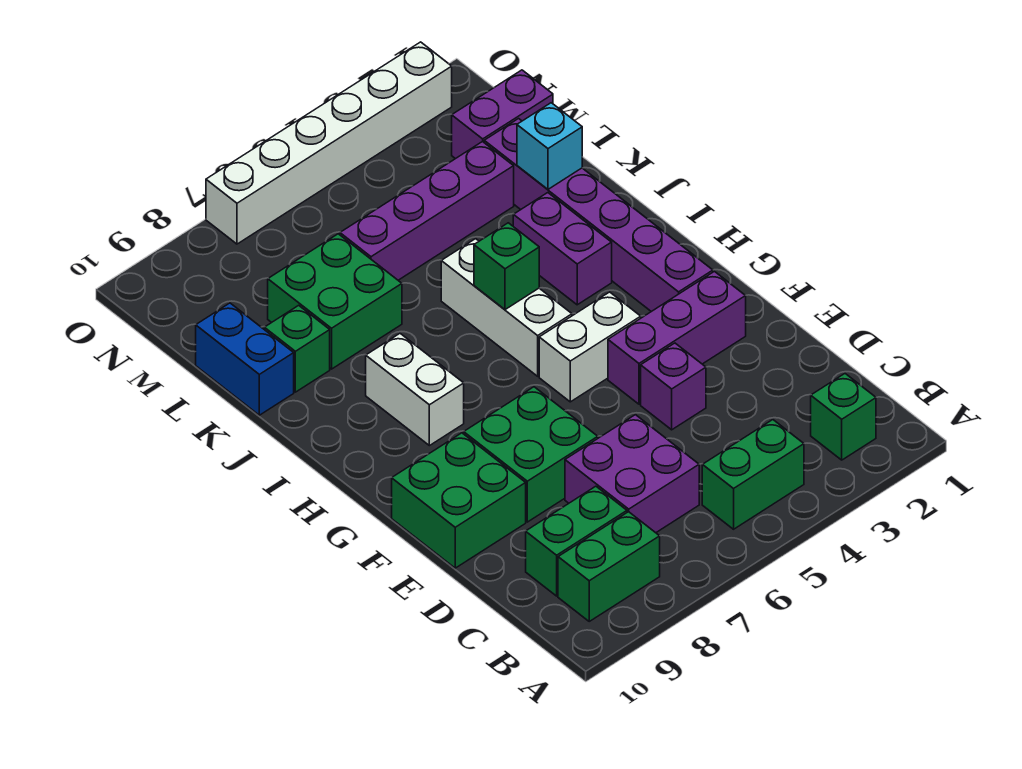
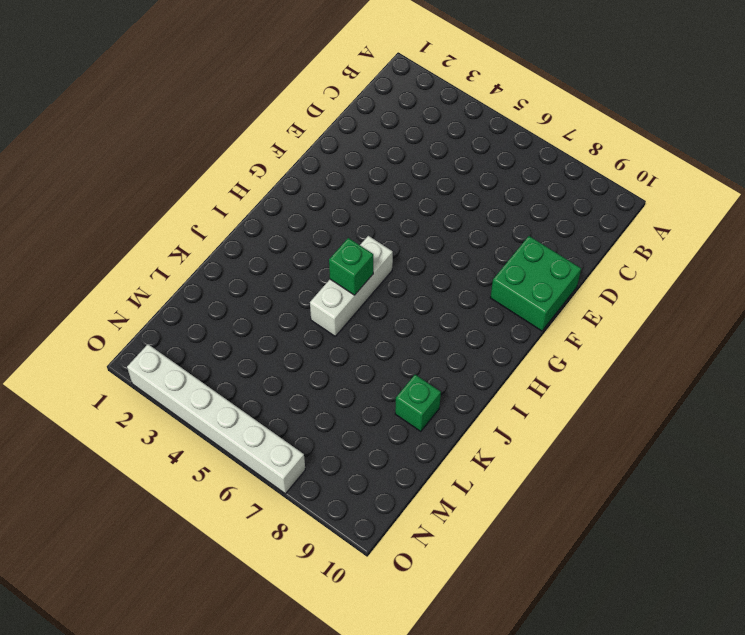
none -> green brick B2 level 1
none -> green brick B4:B5 level 1
none -> green brick B8:B9 level 1

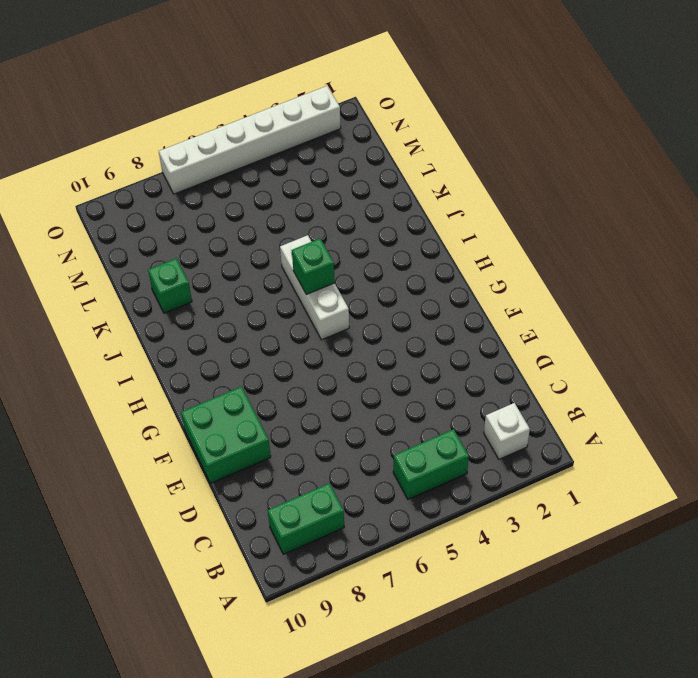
white brick B2 level 1 -> green brick B2 level 1
none -> purple brick C6:D7 level 1
none -> green brick C8:C9 level 1
none -> purple brick E4 level 1

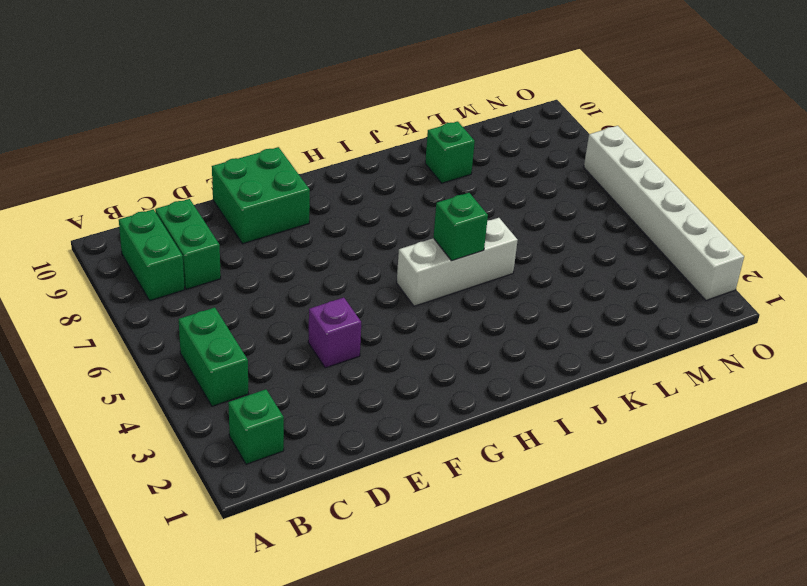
none -> purple brick C6:D7 level 1
none -> green brick E7:F8 level 1
none -> purple brick F2:F4 level 1

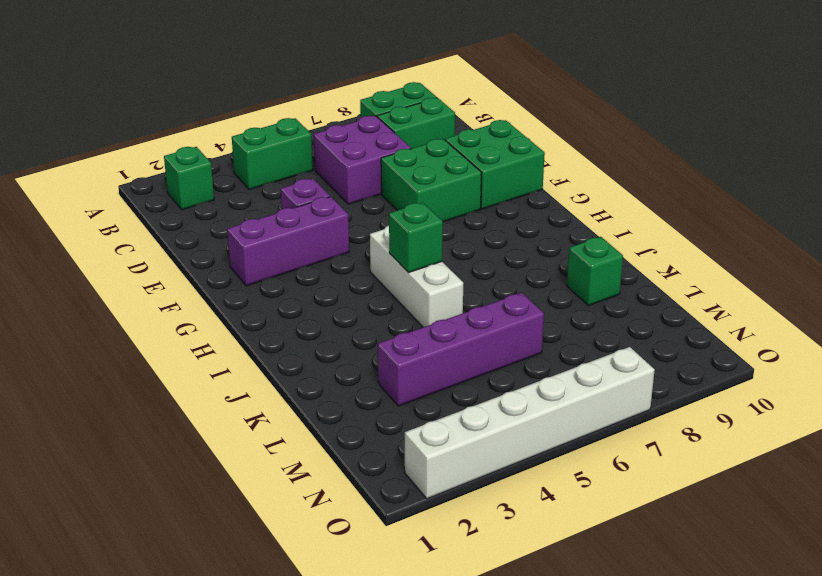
none -> purple brick G2:L2 level 1
none -> white brick G4:G5 level 1
none -> white brick H8:I8 level 1

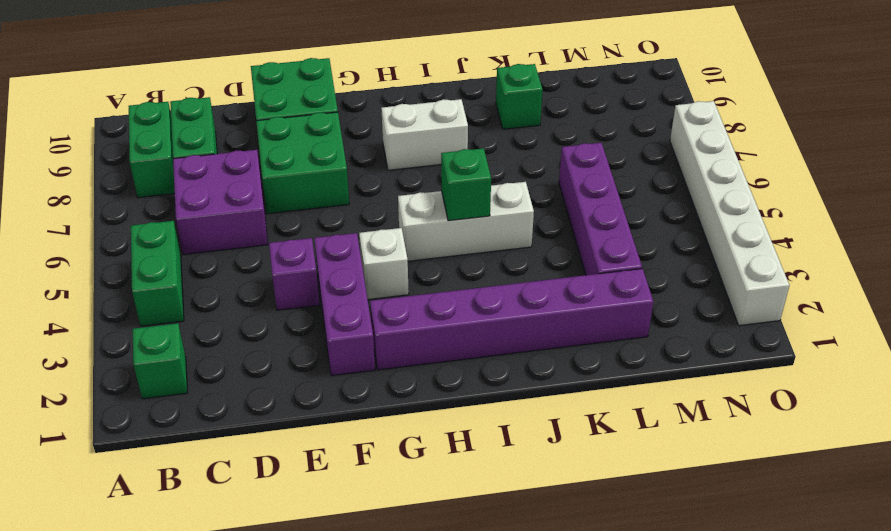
white brick G4 level 1 -> white brick G4:G5 level 1
none -> purple brick I3:J3 level 1
none -> green brick K7:L8 level 1
none -> blue brick K10:L10 level 1

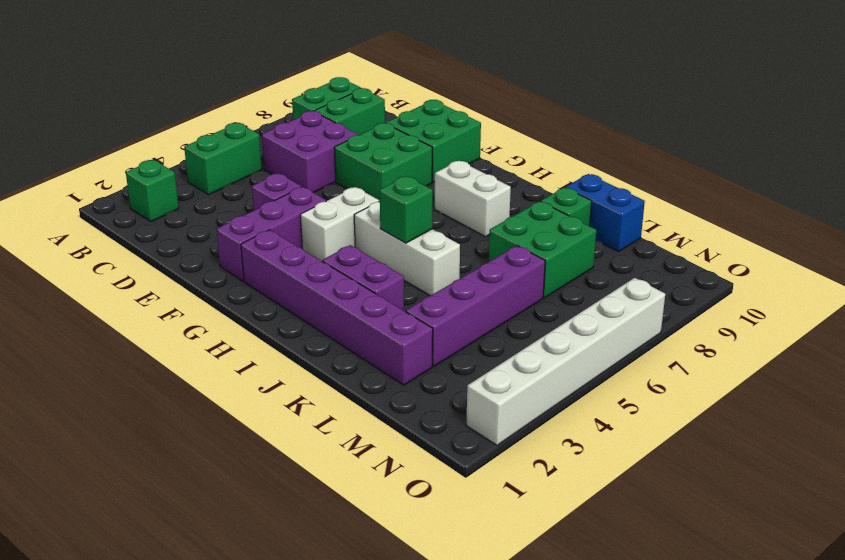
none -> purple brick M1:M2 level 1
none -> cyan brick K2 level 2

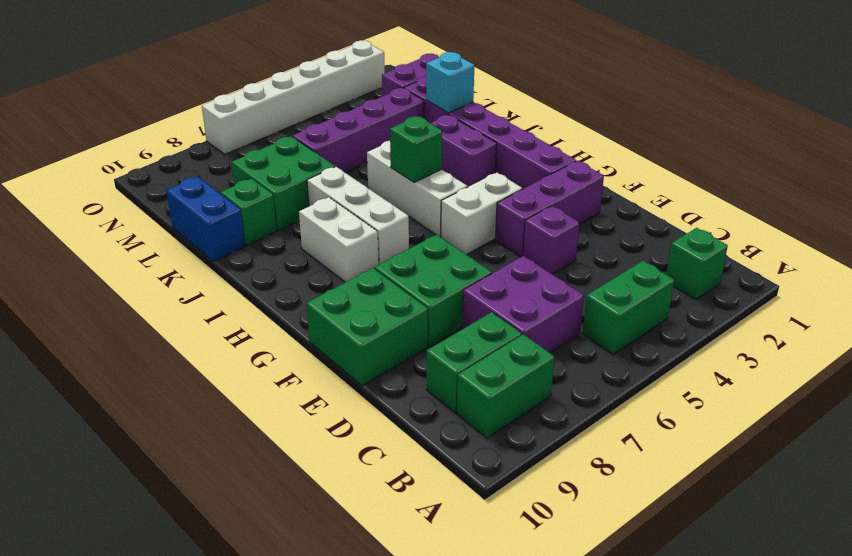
white brick H7:J7 level 1 -> none

